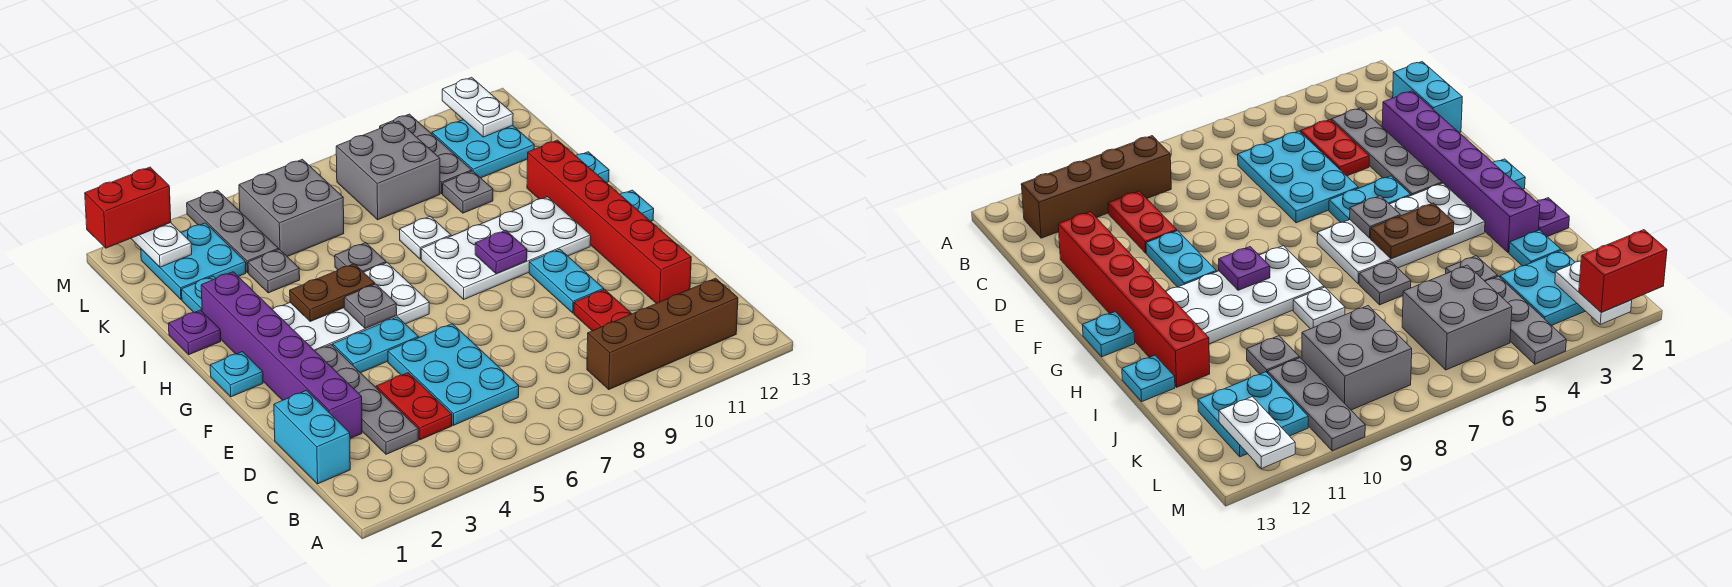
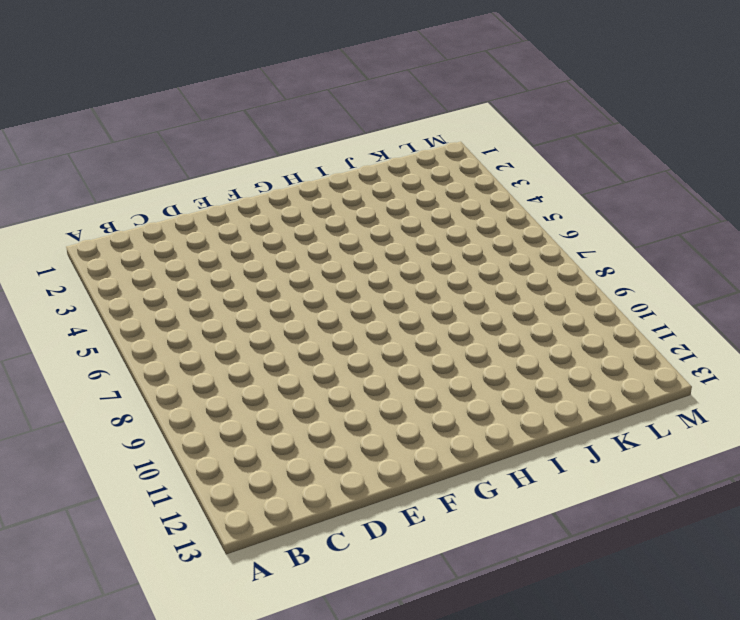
none -> brown brick B9:B12 level 1
none -> cyan brick C1:D1 level 1
none -> grey plate C3:F3 level 1
none -> red plate C4:D4 level 1

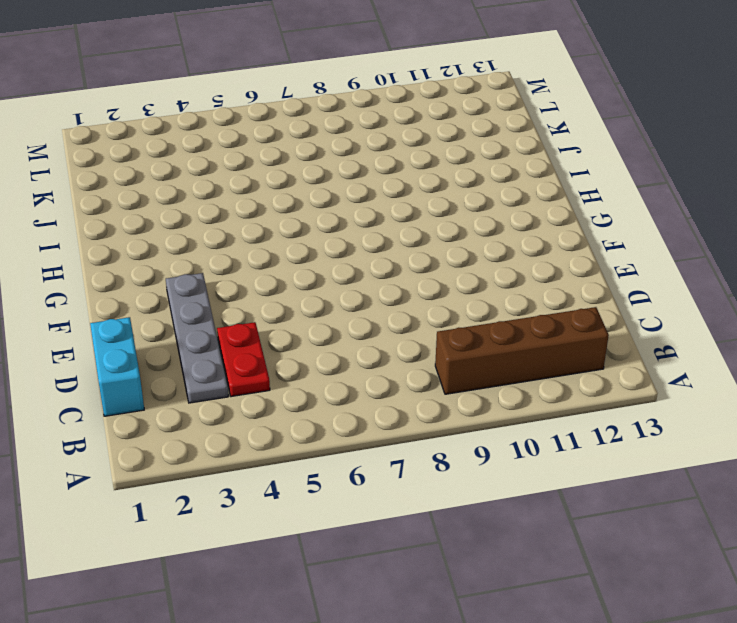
none -> cyan plate C5:E6 level 1
none -> red plate C10:D10 level 1
none -> purple brick D2:I2 level 1
none -> red brick D12:I12 level 1

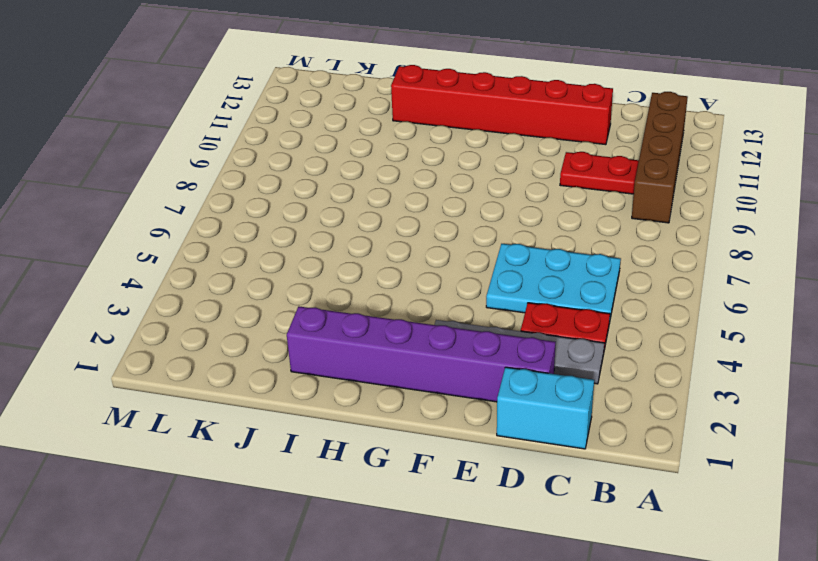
none -> cyan plate E10:F10 level 1
none -> cyan plate F4:F5 level 1
none -> cyan plate G1 level 1
none -> white plate G3:H6 level 1

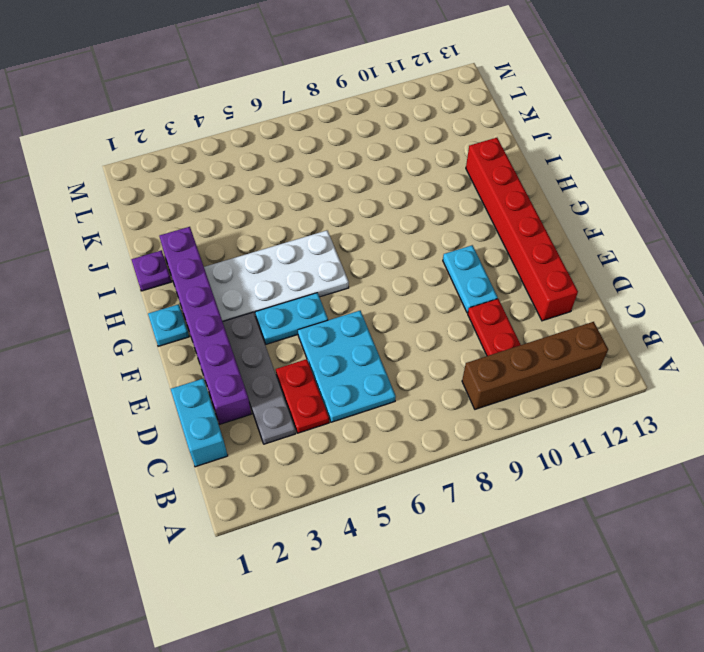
none -> white plate G8:H11 level 1
none -> cyan plate G13 level 1
none -> grey plate I6 level 1
none -> white plate I8 level 1

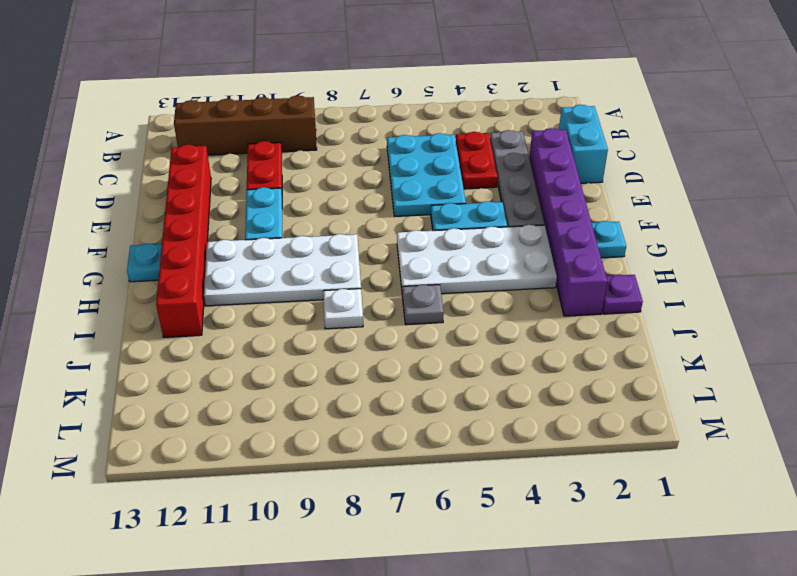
none -> cyan plate I13 level 1
none -> cyan plate J2 level 1
none -> grey plate J4 level 1
none -> grey plate J10 level 1

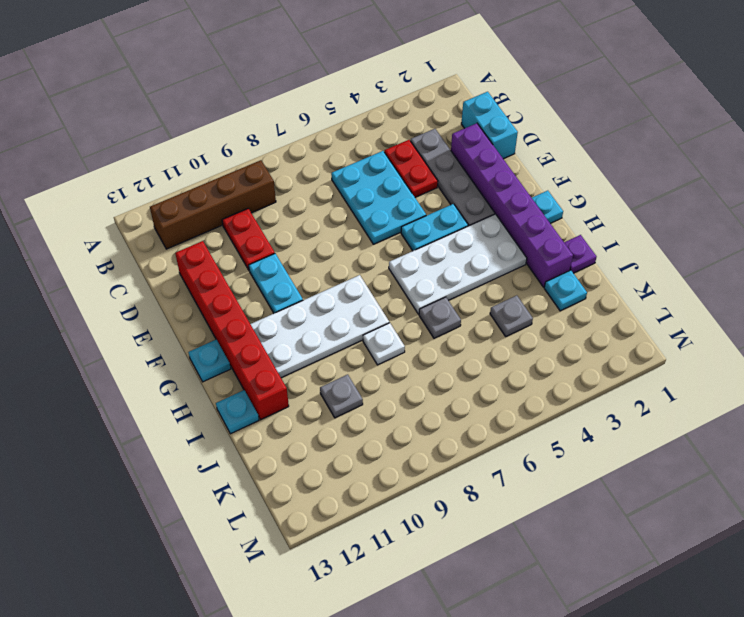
none -> cyan plate K2:L3 level 1
none -> grey plate K4:M4 level 1
none -> grey brick K5:L6 level 1
none -> grey brick K8:L9 level 1

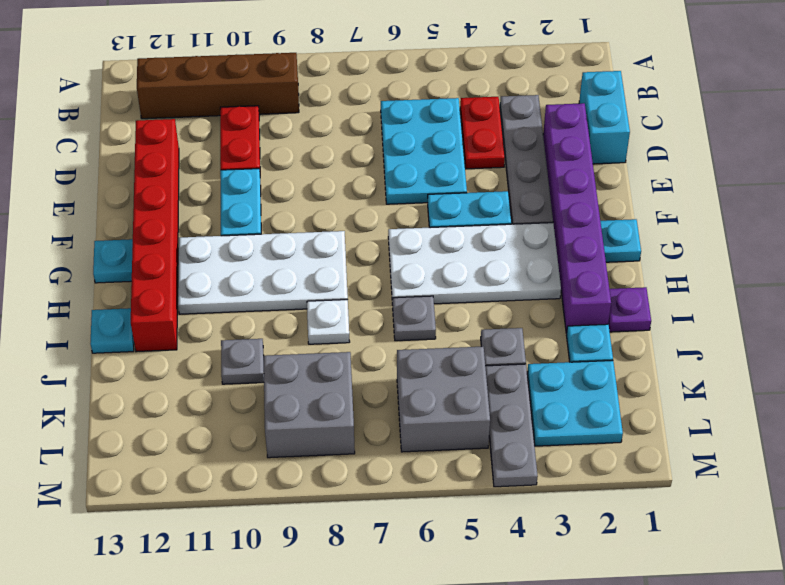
none -> grey plate K10:M10 level 1
none -> cyan plate K11:L12 level 1
none -> grey plate G5 level 2
none -> purple plate G9 level 2

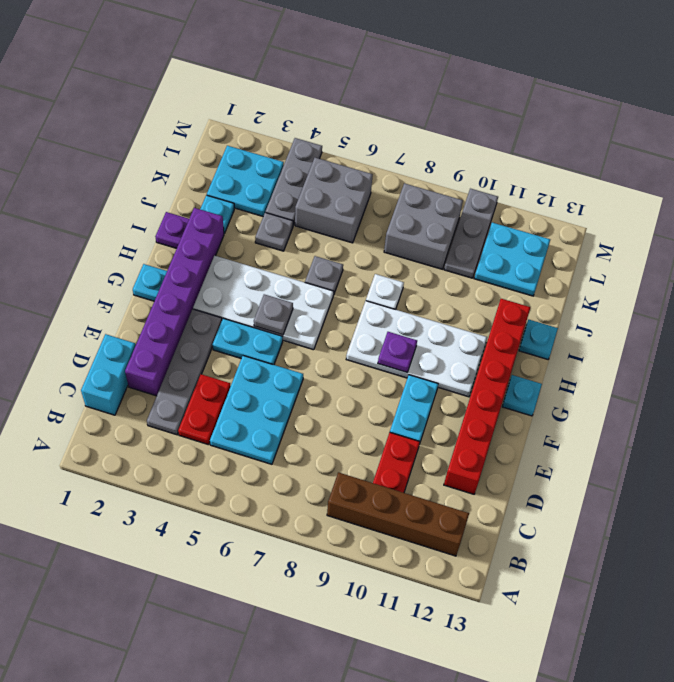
none -> grey plate J10 level 1
none -> brown plate H4:H5 level 2
none -> white plate L2:M2 level 2
none -> white plate L12:M12 level 2

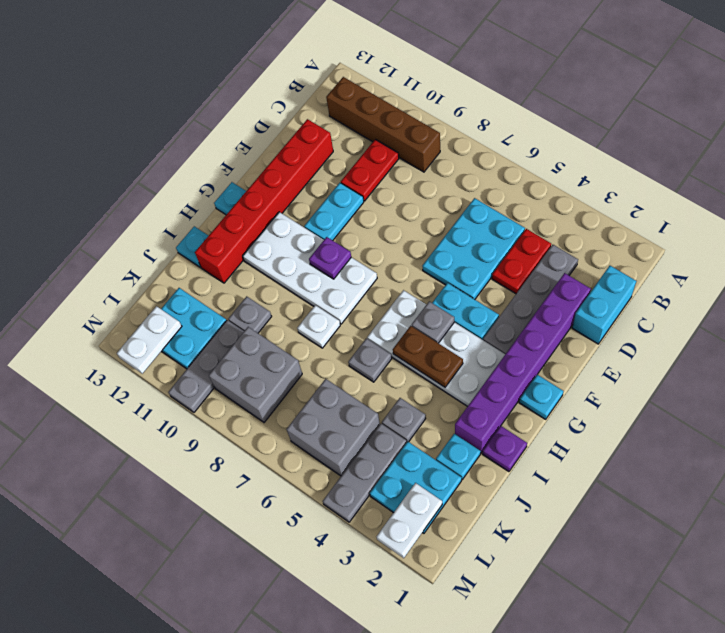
none -> red brick M1:M2 level 3

